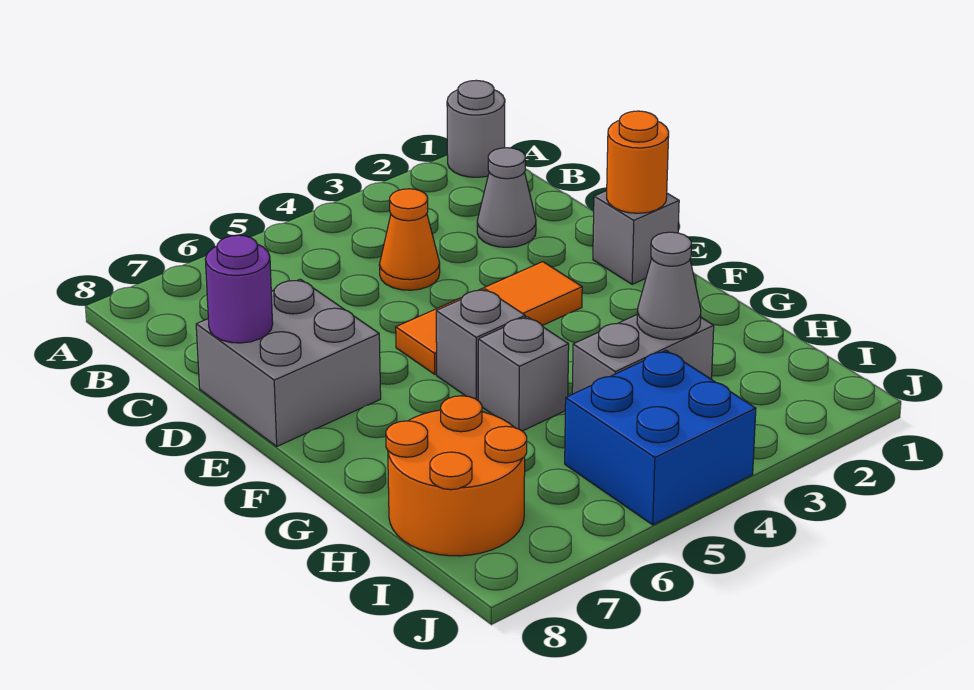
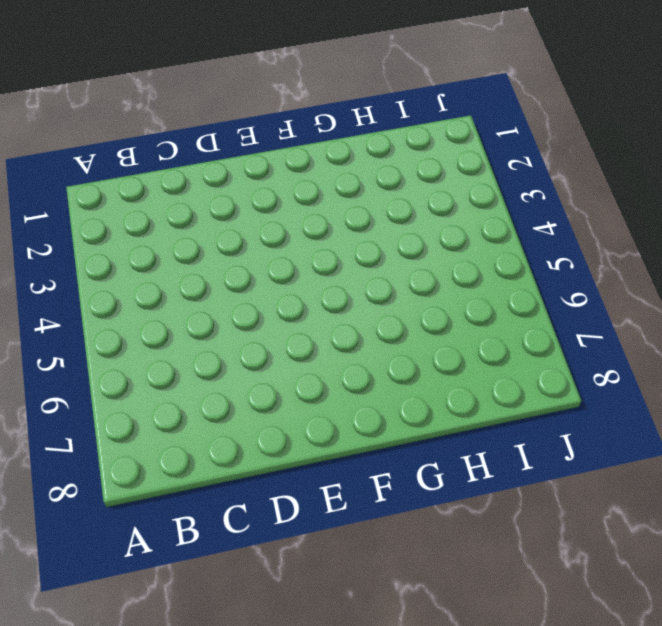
none -> grey round brick A1 level 1
none -> grey cone C2 level 1
none -> orange cone C4 level 1

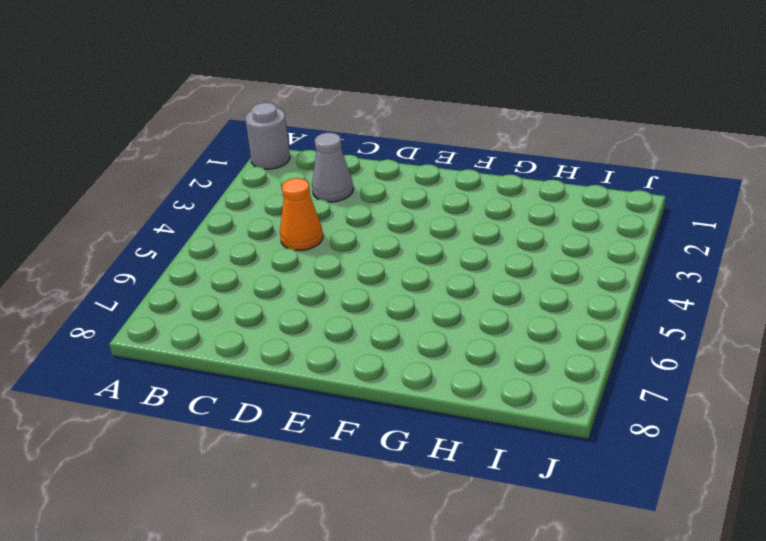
none -> grey brick D7:E8 level 1
none -> grey brick E1 level 1
none -> orange tile E3:E5 level 1

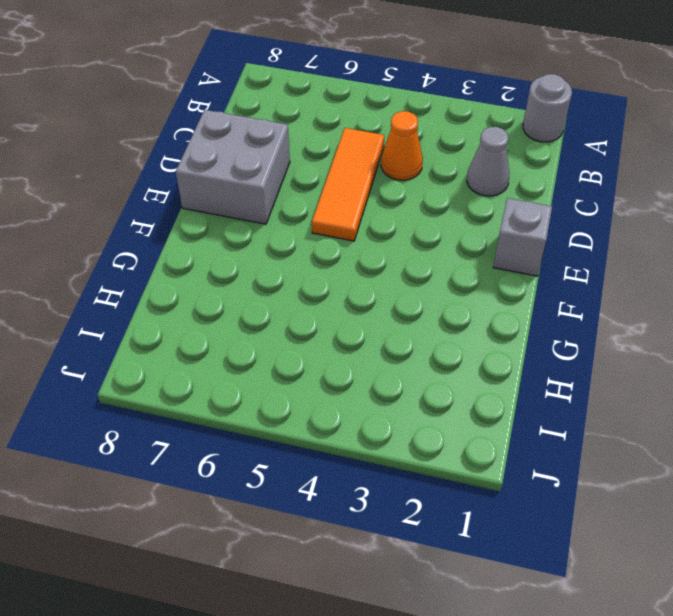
orange tile C5:E5 level 1 -> orange tile E3:E5 level 1
none -> grey brick F5 level 1
none -> grey brick G5 level 1
none -> grey brick H3:H4 level 1

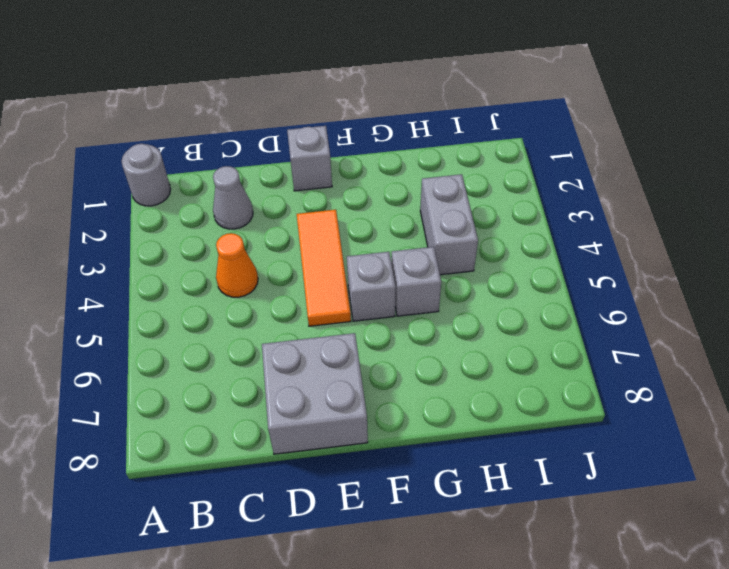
none -> orange round brick H7:I8 level 1
none -> blue brick I4:J5 level 1
none -> purple round brick D8 level 2

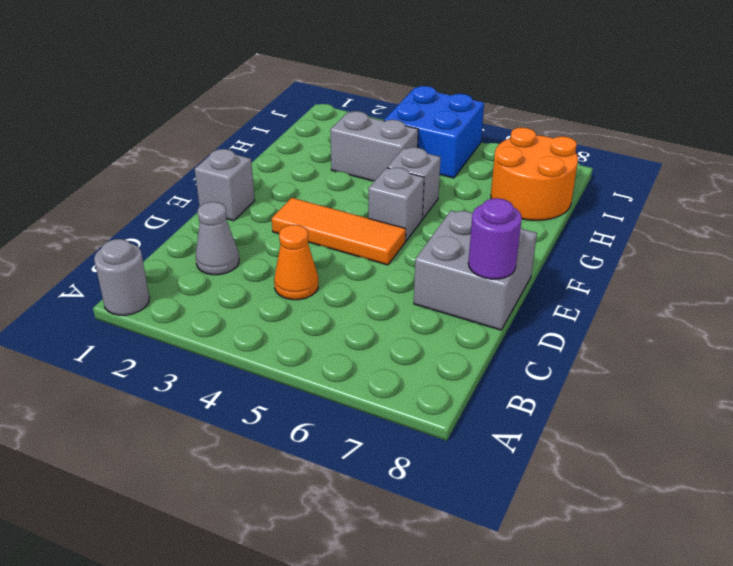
none -> orange round brick E1 level 2
none -> grey cone H3 level 2

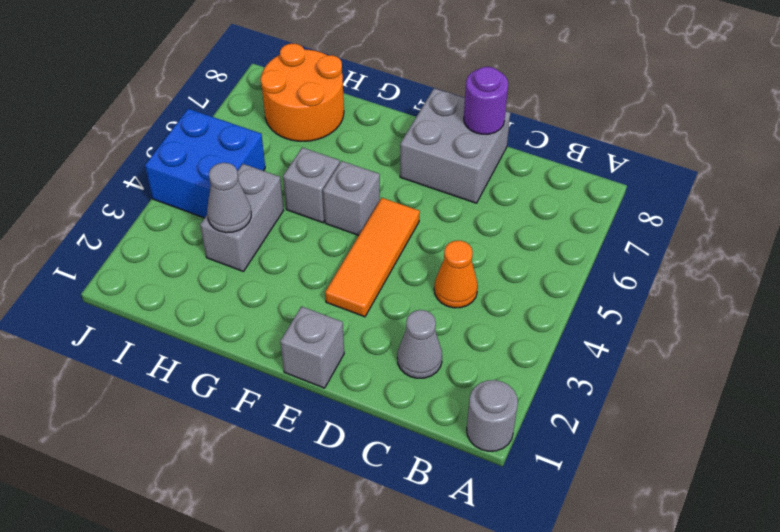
none -> orange round brick E1 level 2

